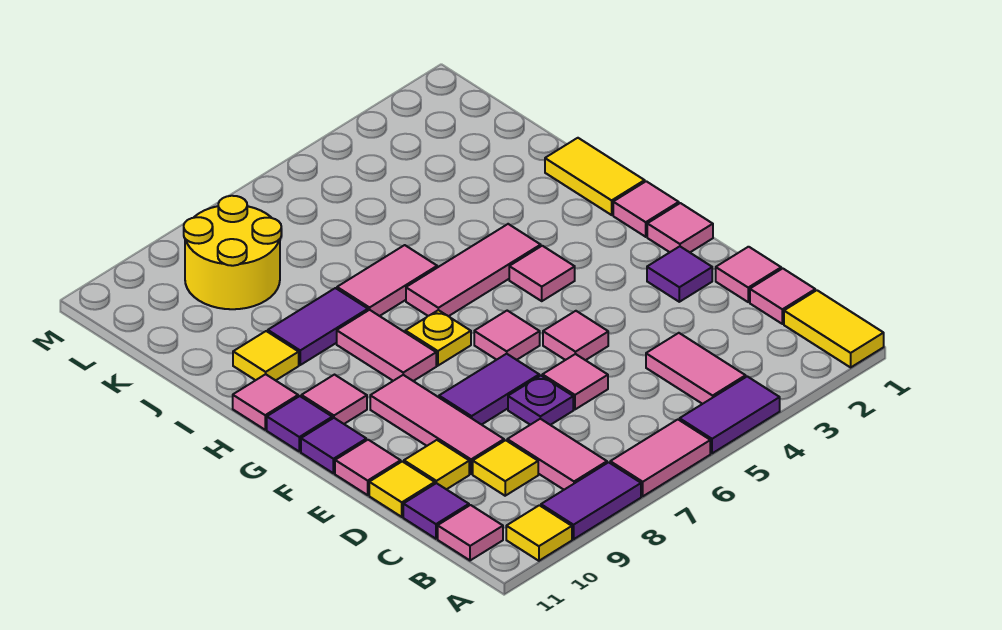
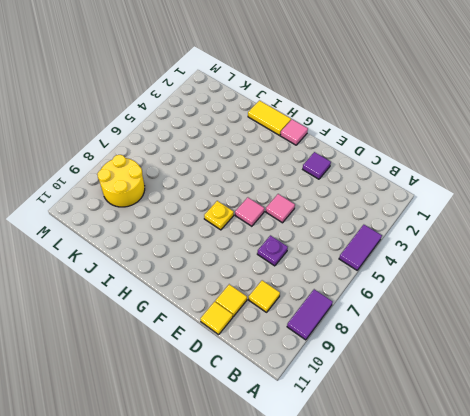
none -> yellow tile A1:B1 level 1
none -> pink tile A6:A7 level 1
none -> yellow tile A10 level 1
none -> pink tile B4:C4 level 1

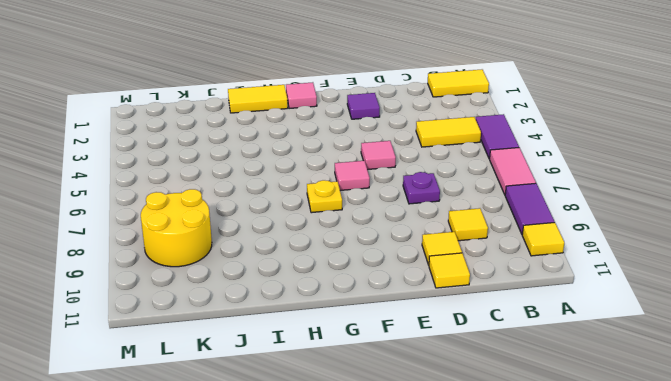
yellow tile B4:C4 level 1 -> pink tile B4:C4 level 1
none -> pink tile B8:C8 level 1
none -> pink tile B11 level 1
none -> pink tile C1 level 1
none -> purple tile C11 level 1

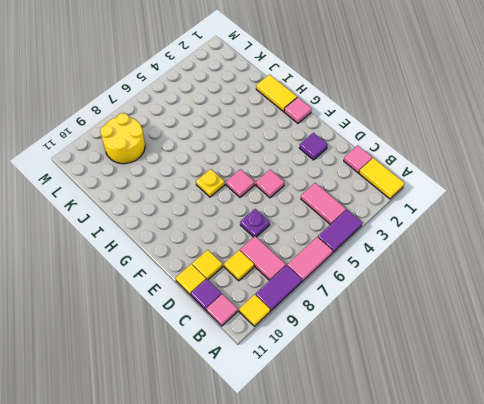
none -> pink tile D1 level 1
none -> pink tile D6 level 1
none -> pink tile D9:F9 level 1
none -> purple tile E7:E8 level 1

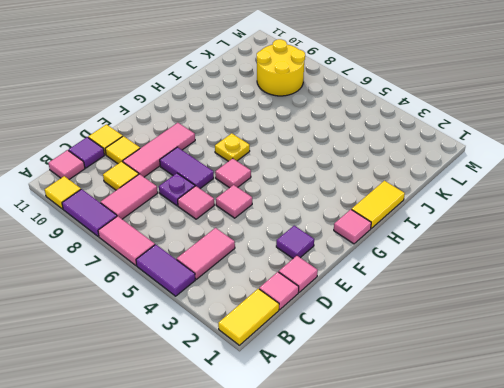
none -> pink tile E11 level 1
none -> pink tile F1 level 1
none -> purple tile F11 level 1
none -> pink tile G4 level 1

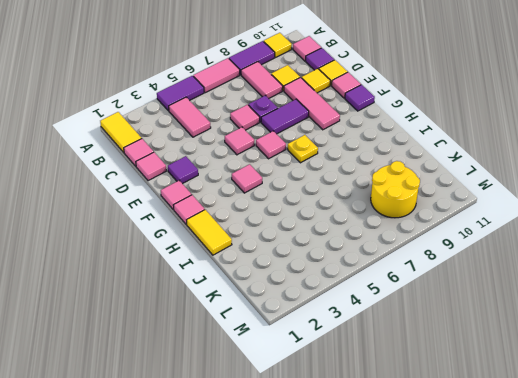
none -> pink tile G8:H8 level 1
none -> pink tile G10 level 1
none -> purple tile G11 level 1
none -> pink tile H4:H6 level 1

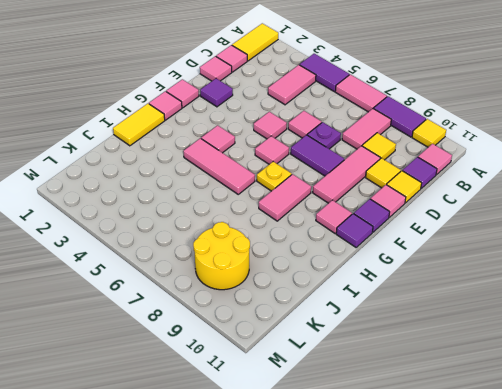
none -> pink tile H11 level 1
none -> pink tile I6:I7 level 1
none -> purple tile I8:I9 level 1
none -> yellow tile I10 level 1

